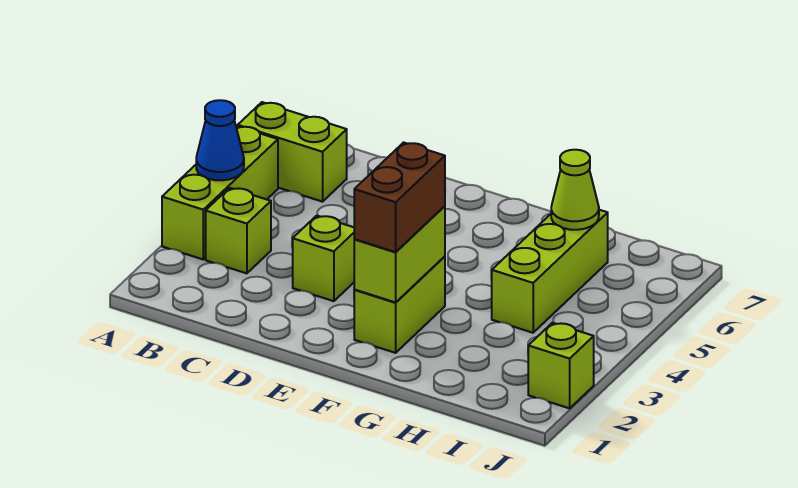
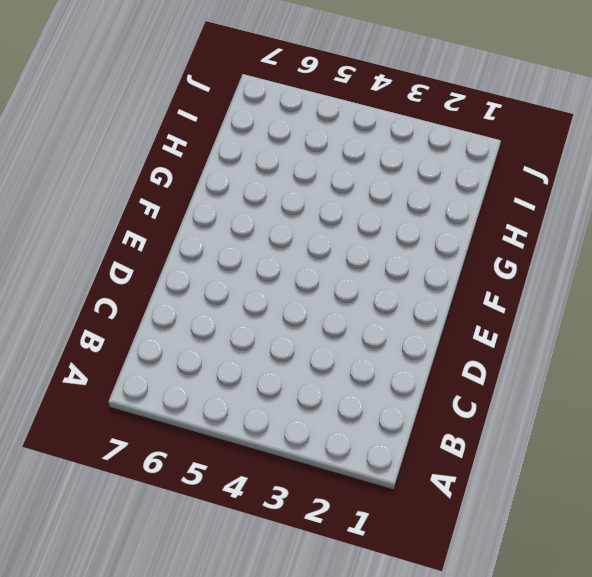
none -> lime brick A3:A5 level 1
none -> lime brick A6:B6 level 1

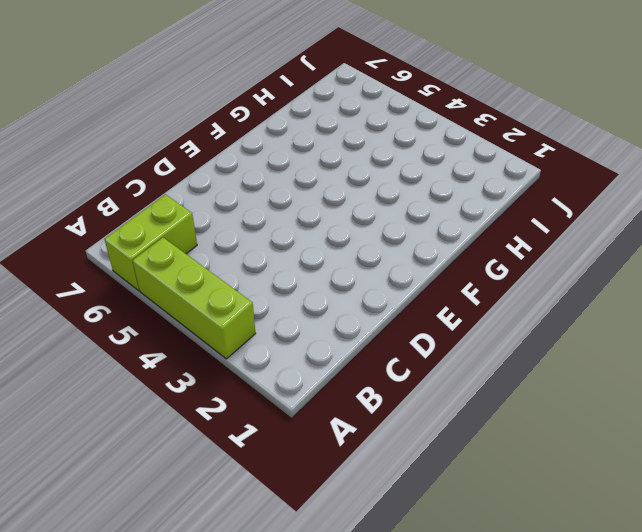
none -> lime brick B3 level 1
none -> lime brick D3 level 1

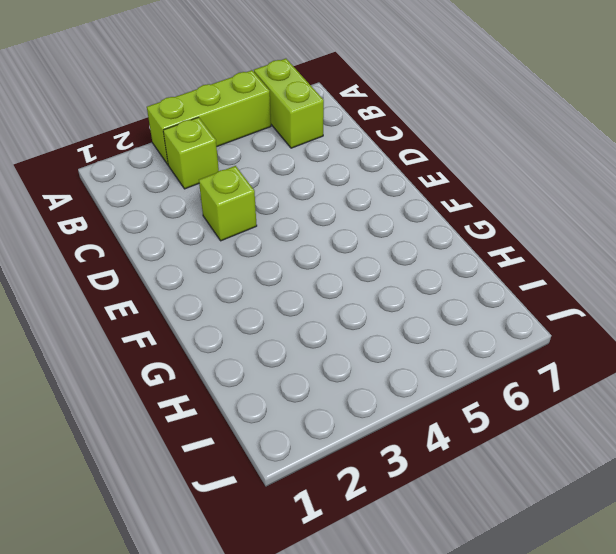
none -> lime brick F2:F3 level 1
none -> lime brick H4:H6 level 1

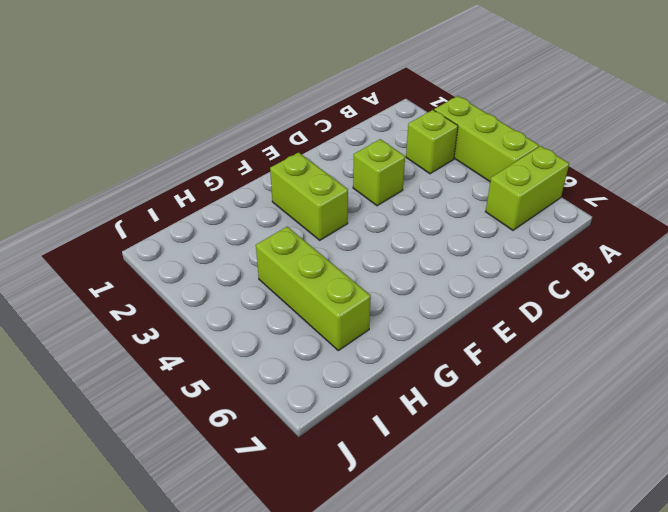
none -> lime brick J2 level 1
none -> blue cone A4 level 2

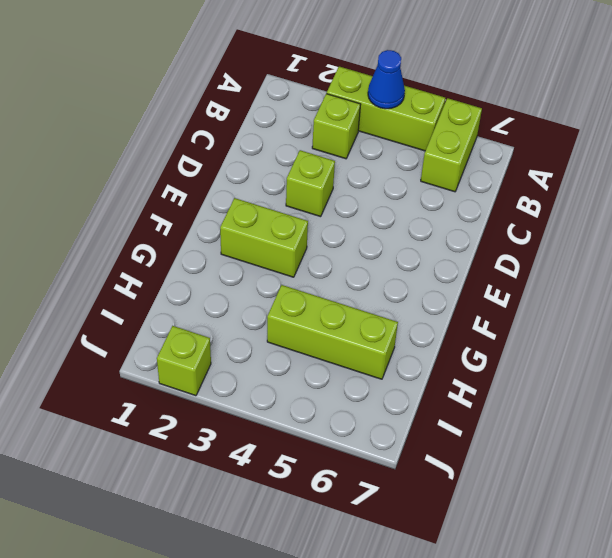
none -> lime brick F2:F3 level 2
none -> lime cone H6 level 2

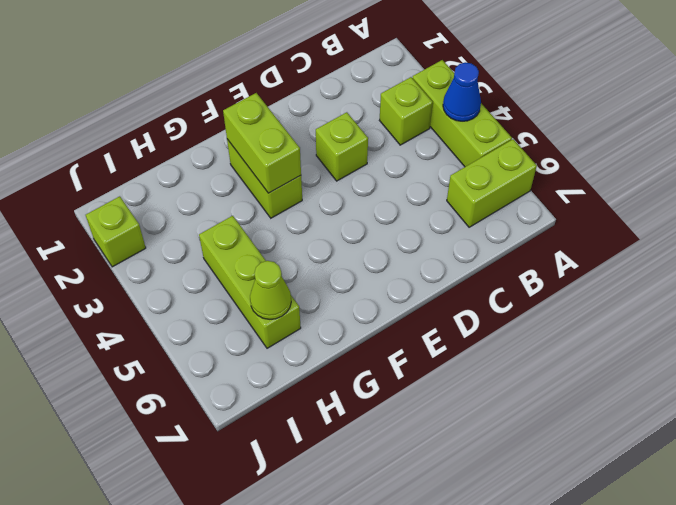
none -> brown brick F2:F3 level 3

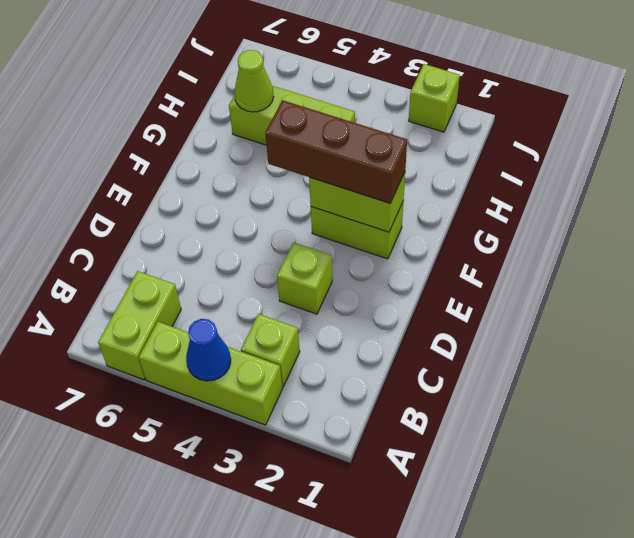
brown brick F2:F4 level 3 -> brown brick F2:F3 level 3

